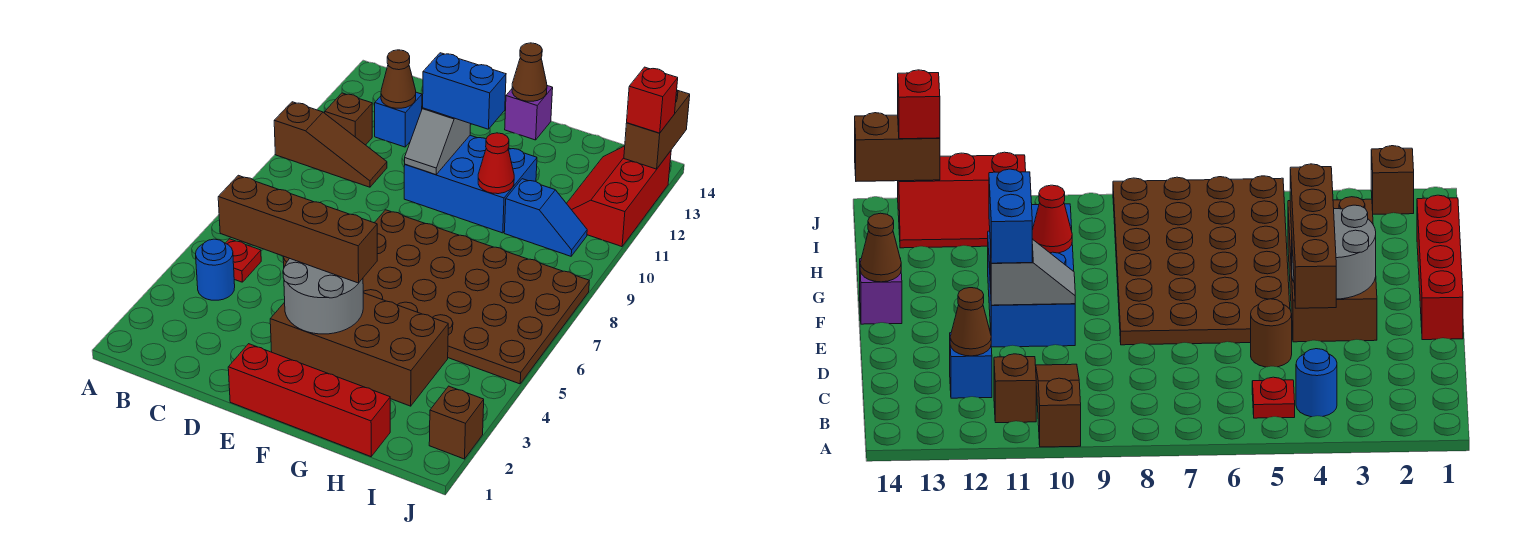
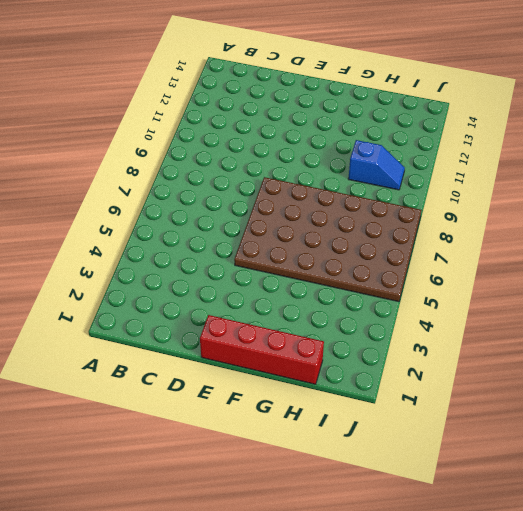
none -> brown slope A10:C10 level 1 top A
none -> blue round brick B4 level 1
none -> red plate B5 level 1

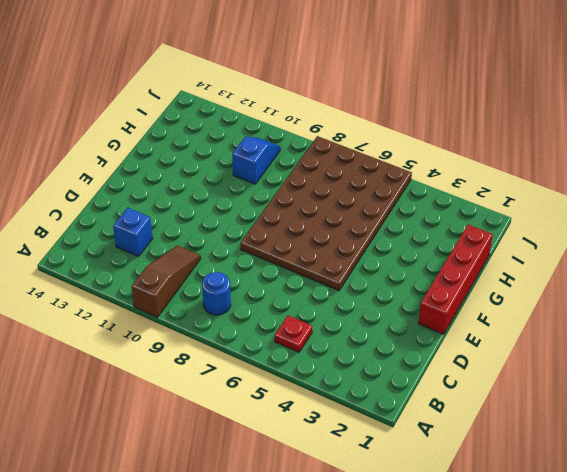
blue round brick B8 level 1 -> blue round brick B4 level 1
none -> brown brick B11 level 1
none -> brown round brick D5 level 1
none -> brown brick E3:H4 level 1

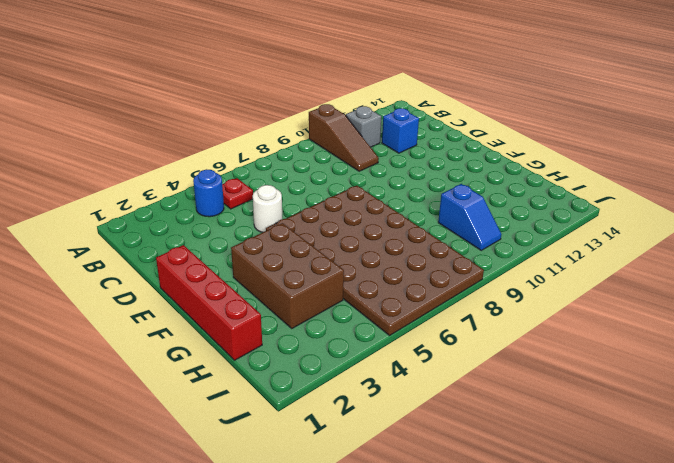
grey brick B11 level 1 -> brown brick B11 level 1
white round brick D5 level 1 -> brown round brick D5 level 1
brown brick F3:H4 level 1 -> brown brick E3:H4 level 1
none -> blue brick E10:G11 level 1
none -> purple brick F14 level 1
none -> red slope I11:J13 level 1 top J

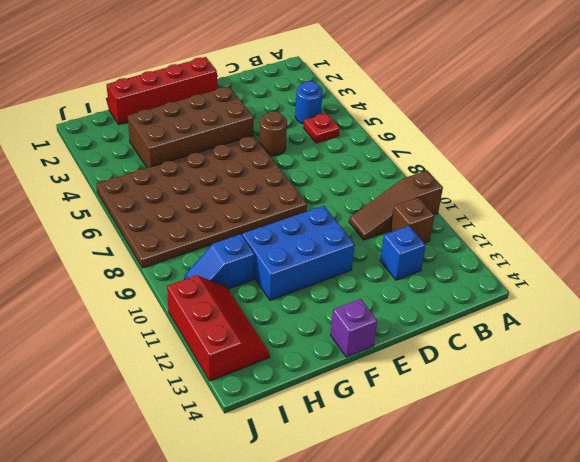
none -> brown brick J2 level 1
none -> brown cone C12 level 2
none -> grey round brick E3:F4 level 2

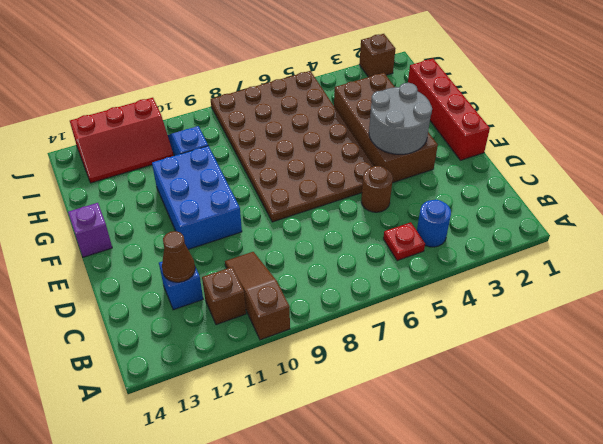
none -> grey slope E10:E11 level 2 top 11
none -> brown cone F14 level 2
none -> red cone G10 level 2

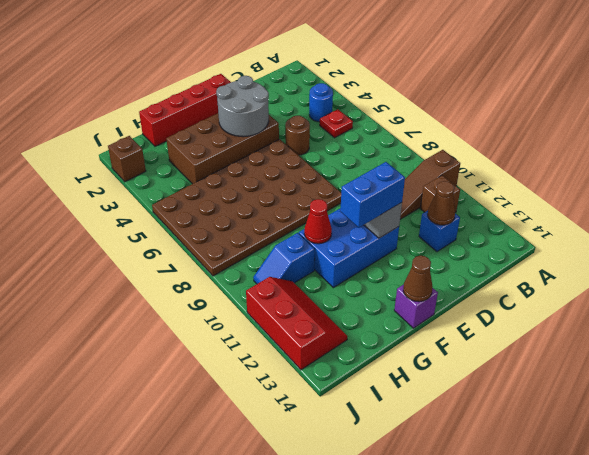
none -> brown brick J13:J14 level 2
none -> brown brick C4:F4 level 3
none -> red brick J13 level 3

